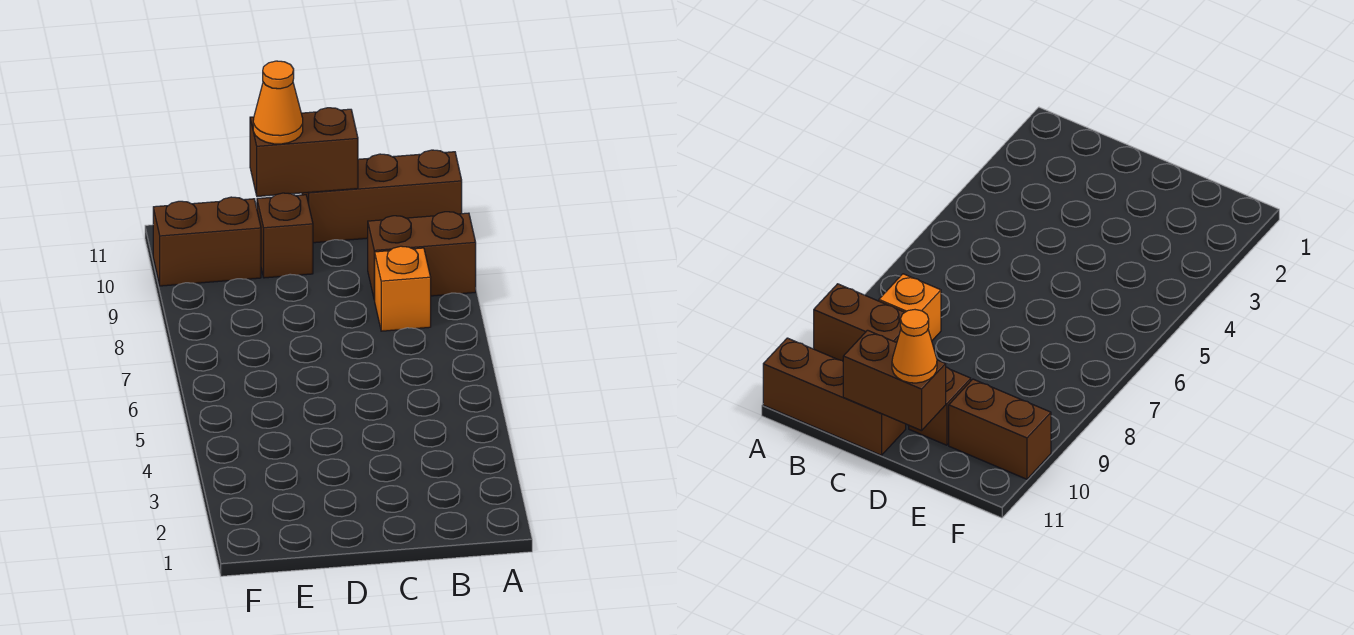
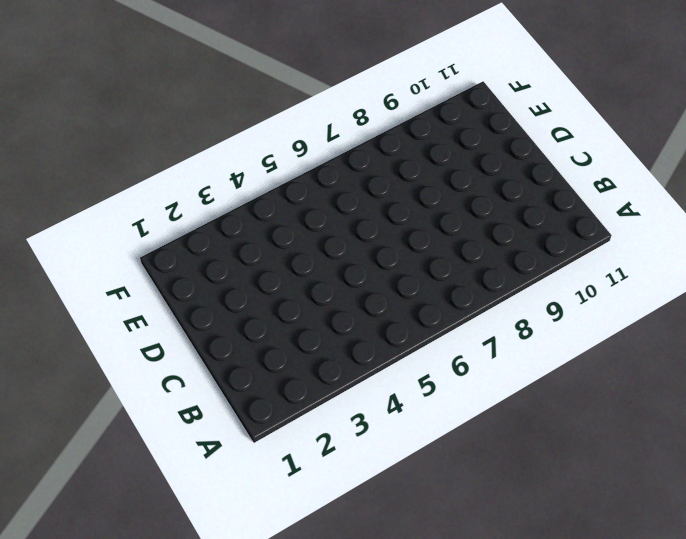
none -> brown brick A9:B9 level 1
none -> brown brick A11:C11 level 1

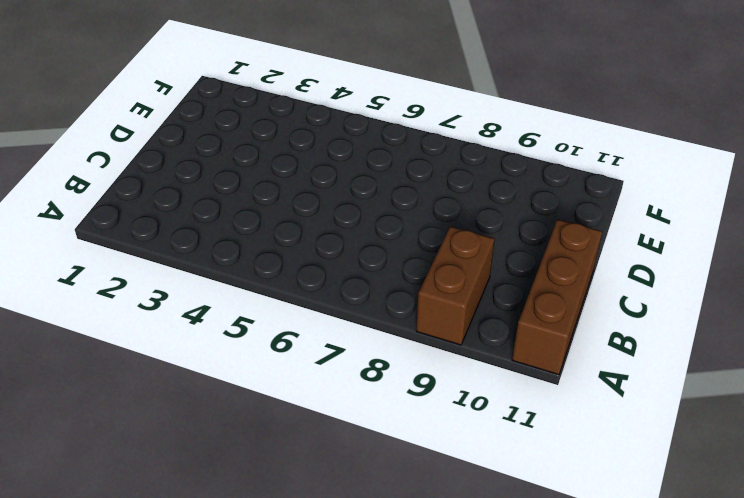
none -> orange brick B8 level 1
none -> brown brick D10 level 1

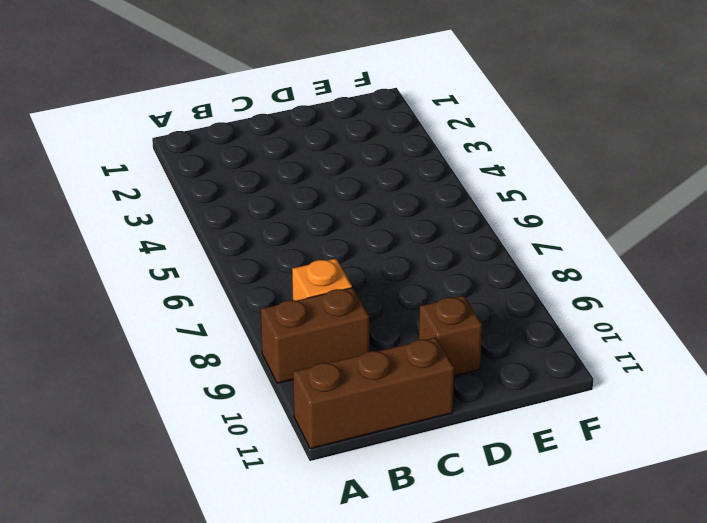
none -> brown brick E10:F10 level 1
none -> brown brick C11:D11 level 2

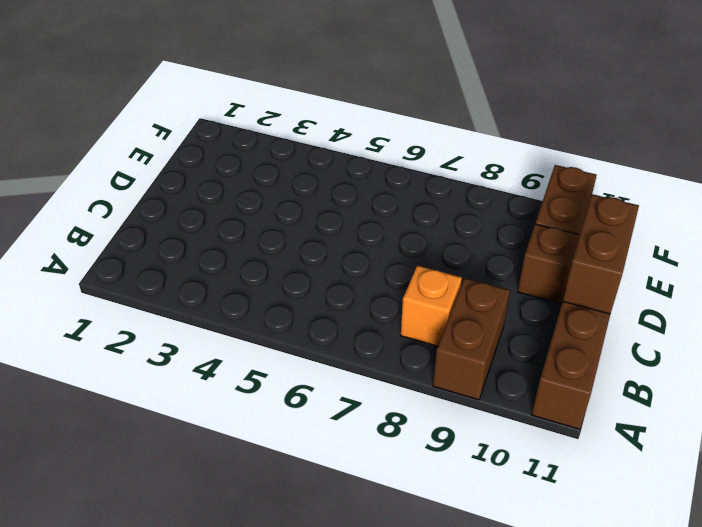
none -> orange cone D11 level 3

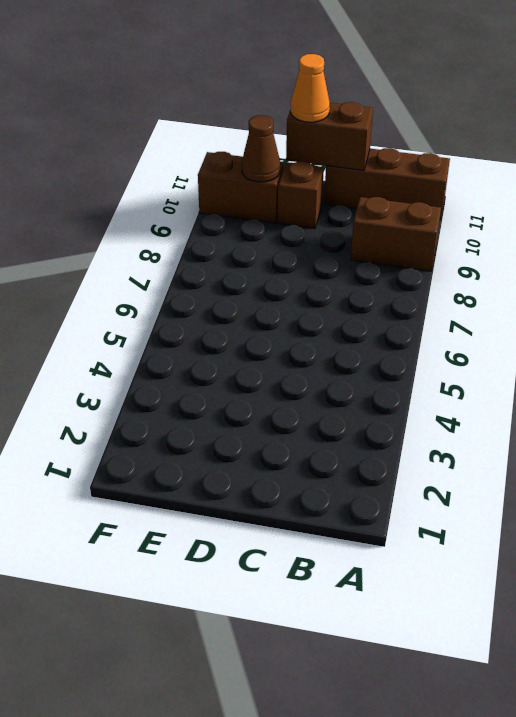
brown cone E10 level 2 -> none
none -> orange brick B8 level 1

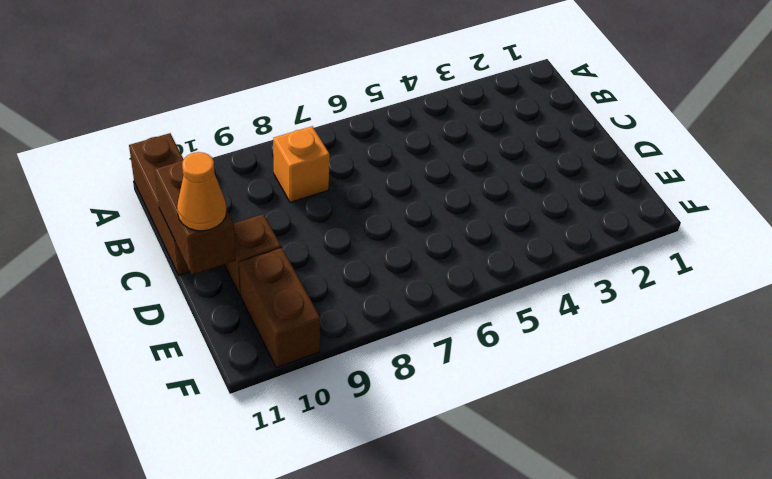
none -> brown brick A9:B9 level 1

